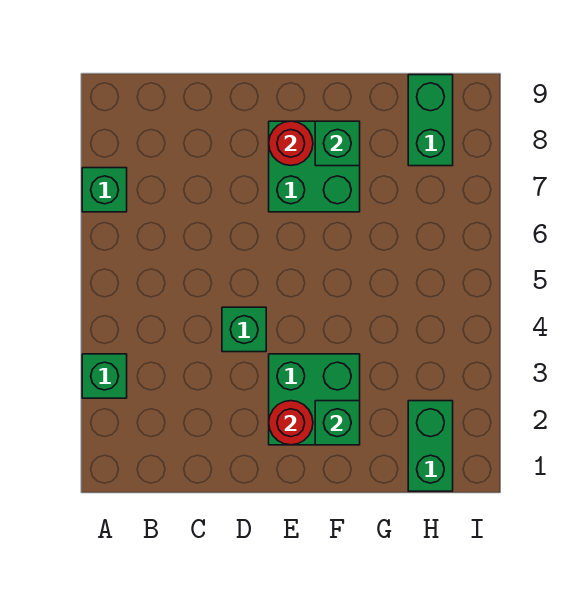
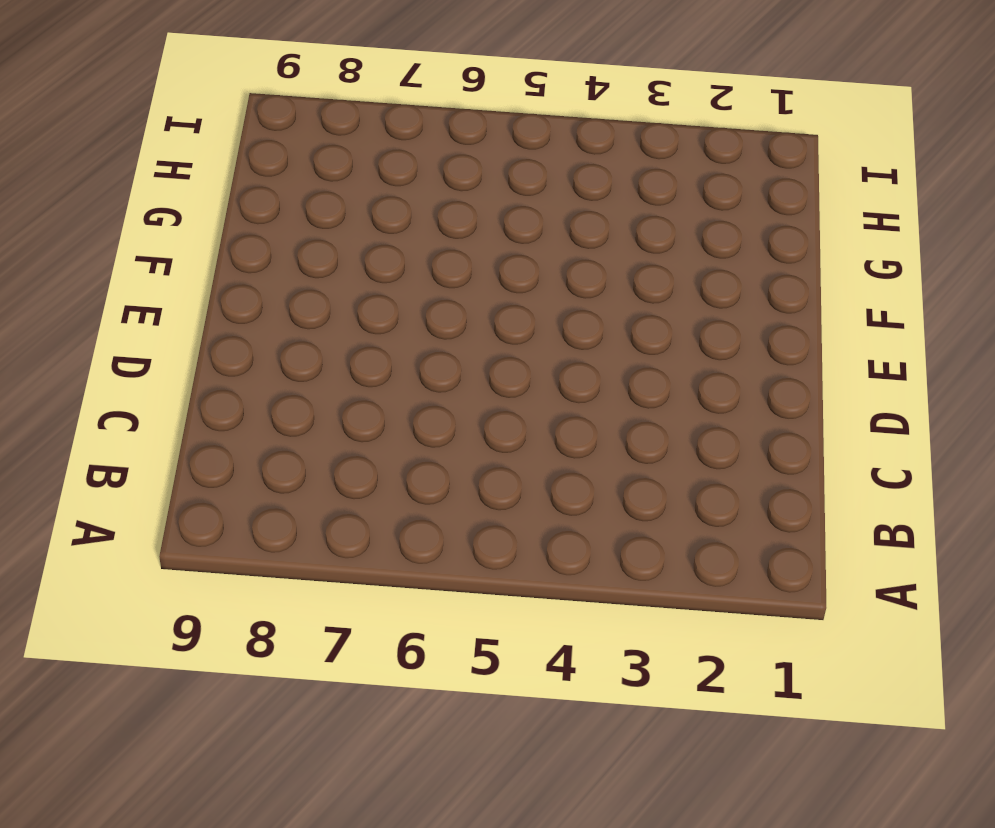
none -> green brick A3 level 1
none -> green brick A7 level 1

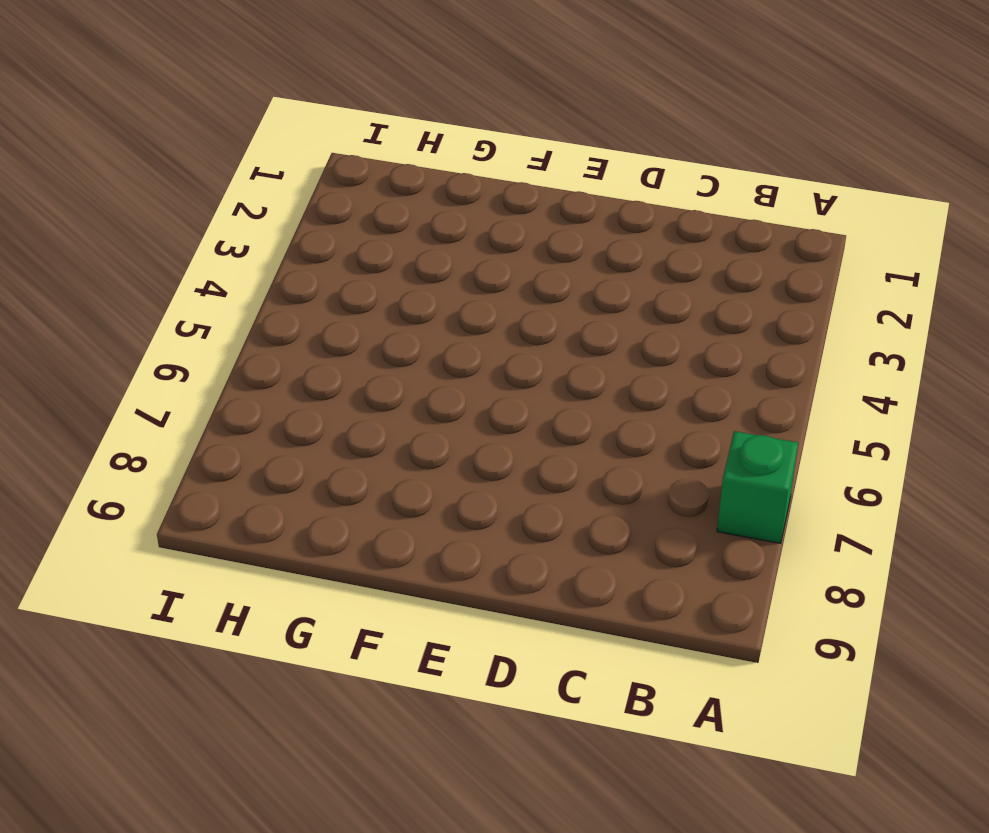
none -> green brick A3 level 1
none -> green brick D4 level 1

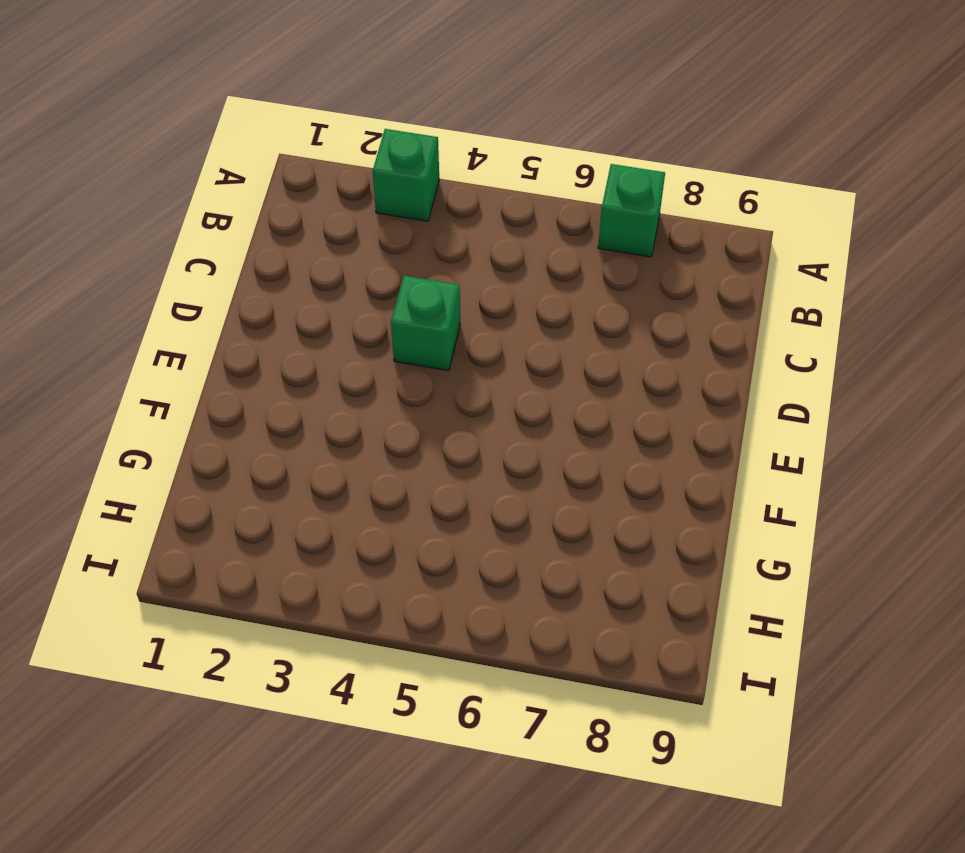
none -> green brick E2:F3 level 1
none -> green brick E7:F8 level 1

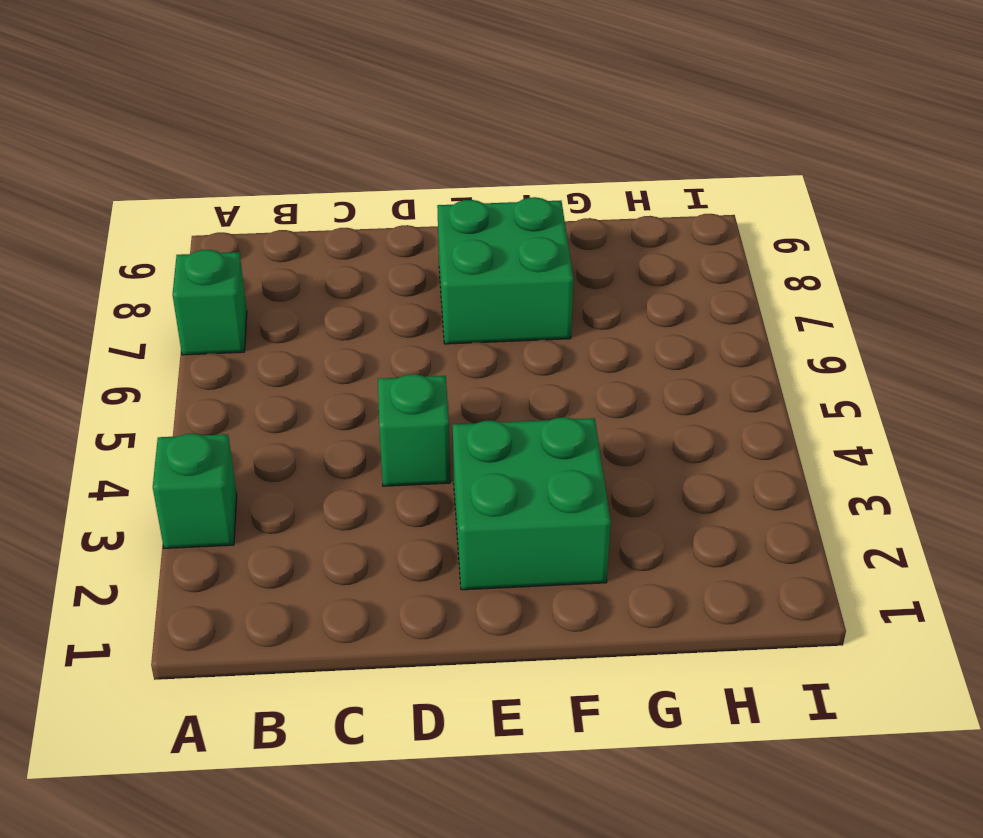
none -> green brick H1:H2 level 1
none -> green brick H8:H9 level 1

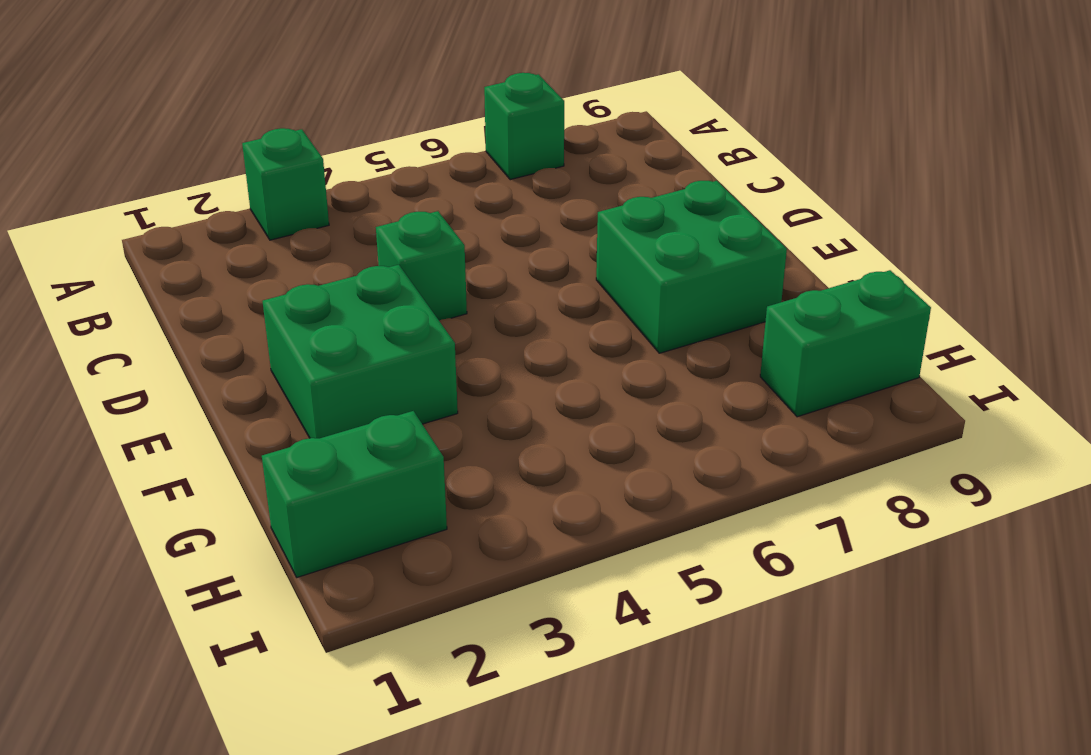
none -> red round brick E2 level 2
none -> red round brick E8 level 2

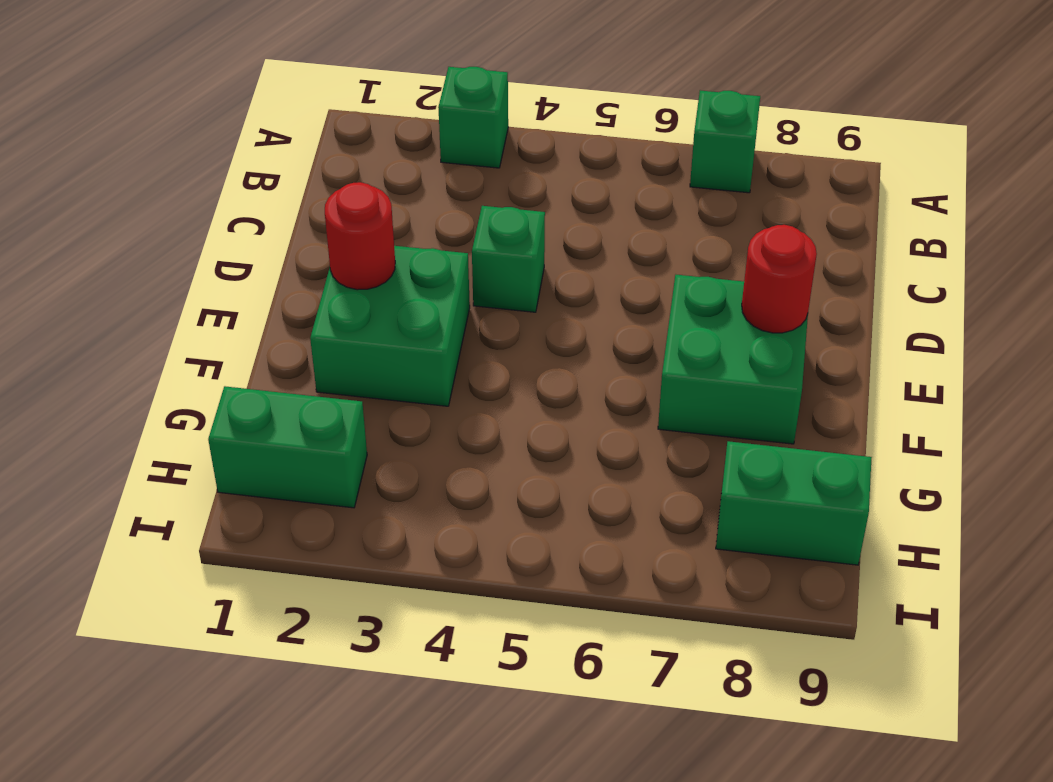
none -> green brick F2 level 2
none -> green brick F8 level 2

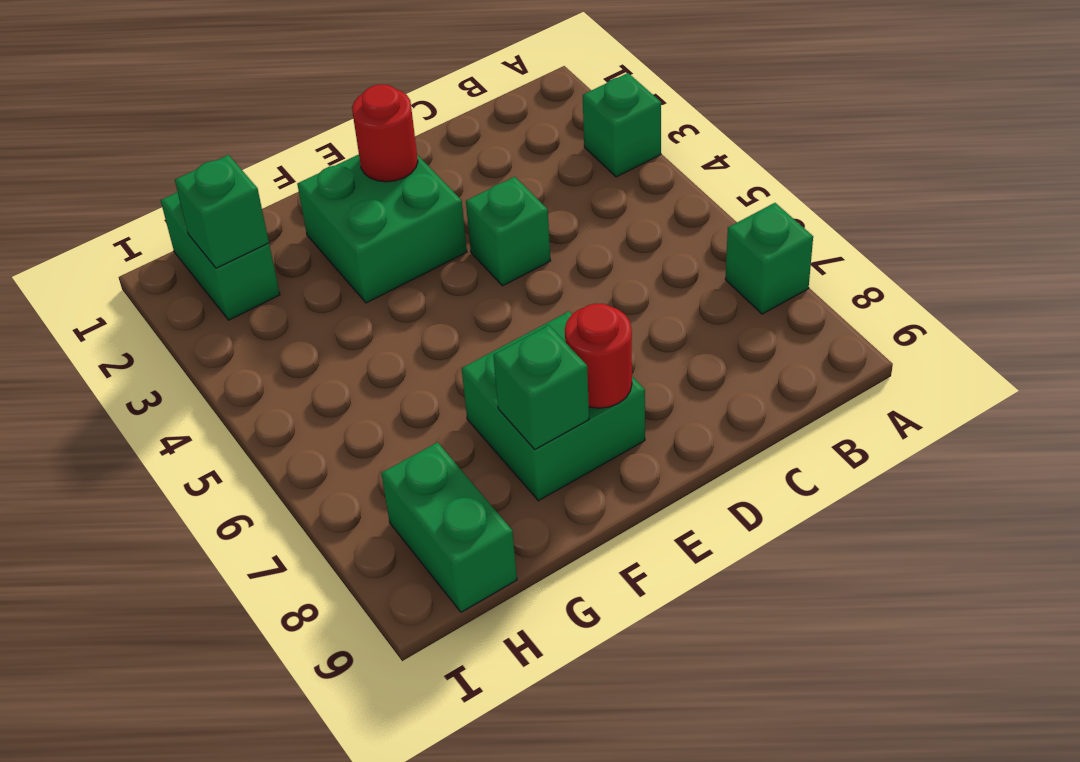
green brick H2 level 2 -> green brick F2 level 2

